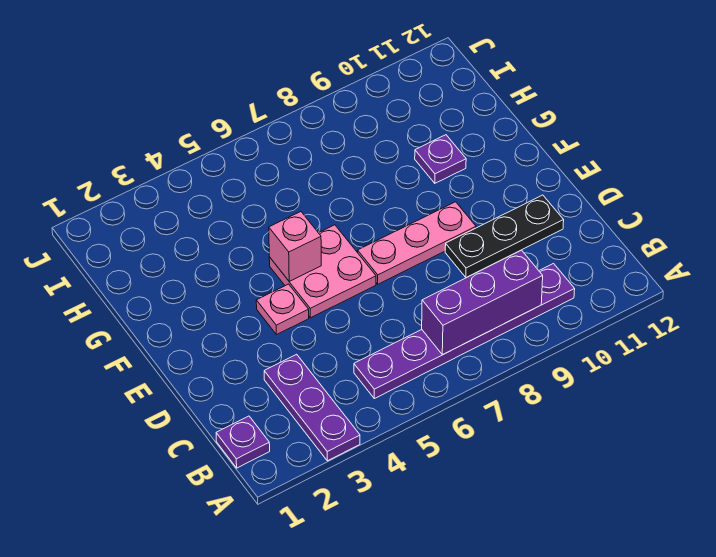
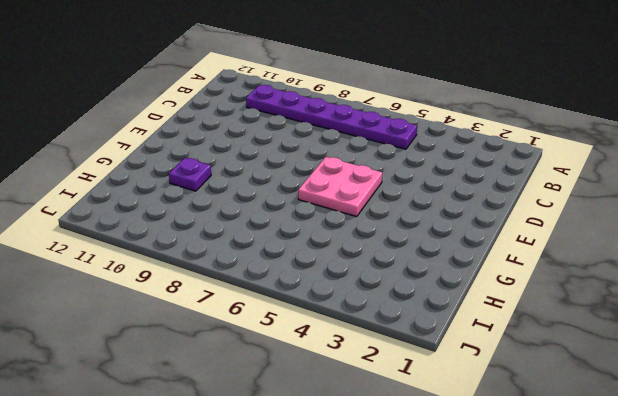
none -> purple plate A3:C3 level 1
none -> purple plate B1 level 1

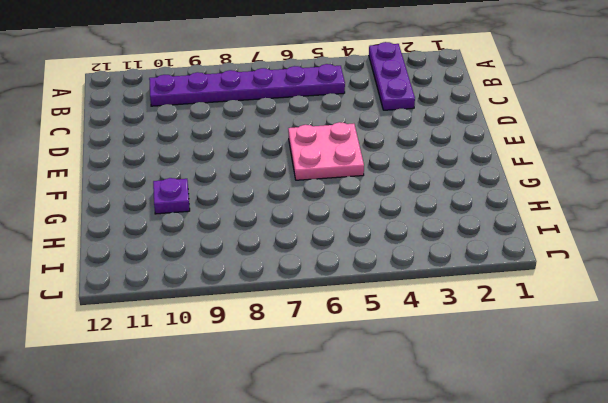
none -> purple plate B1 level 1
none -> black plate D9:D11 level 1

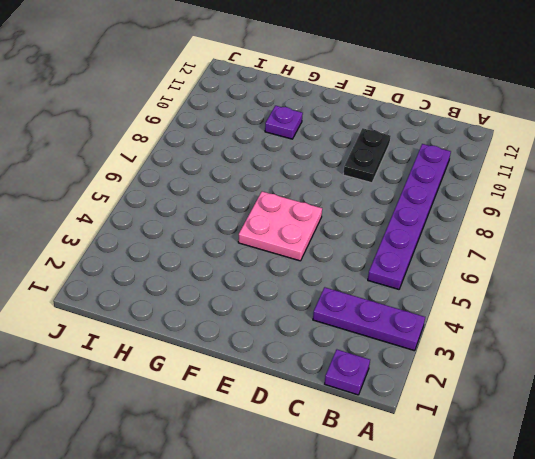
black plate D9:D10 level 1 -> black plate D9:D11 level 1
none -> pink plate E4 level 1
none -> pink plate E7:E9 level 1

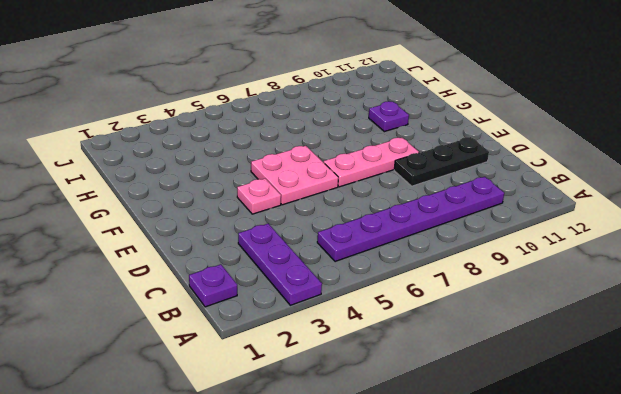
none -> purple brick B7:B9 level 2
none -> pink brick F5 level 2

